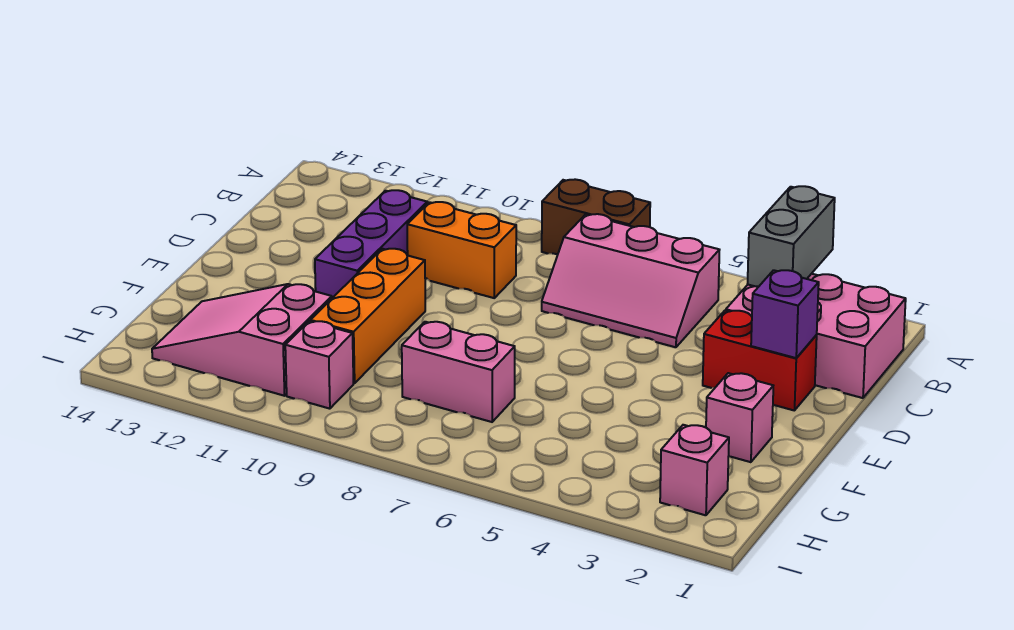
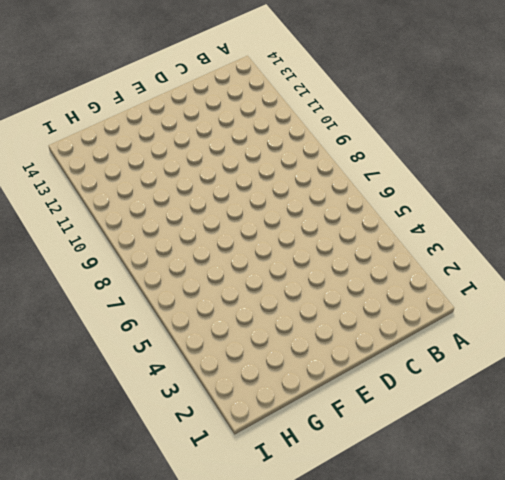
none -> brown brick A7:A8 level 1
none -> pink brick B1:C3 level 1
none -> pink slope B5:C7 level 1 top B

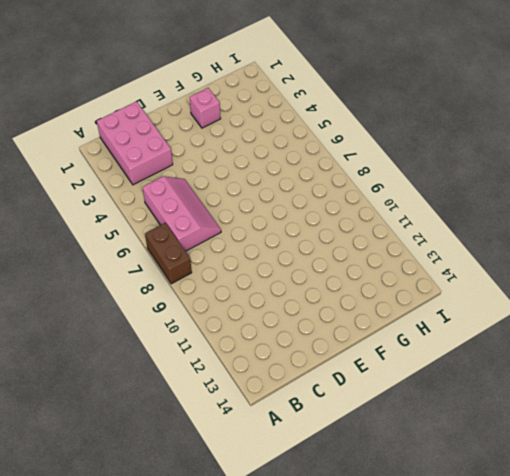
none -> orange brick C9:C10 level 1
none -> purple brick C11:E11 level 1
none -> red brick D2:D3 level 1

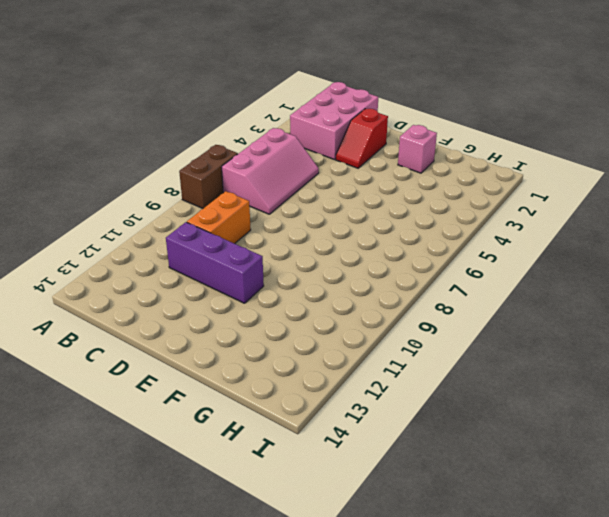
red slope D2:D3 level 1 top 2 -> red brick D2:D3 level 1
none -> orange brick E10:G10 level 1
none -> pink brick G7:G8 level 1
none -> pink slope G11:H13 level 1 top 11

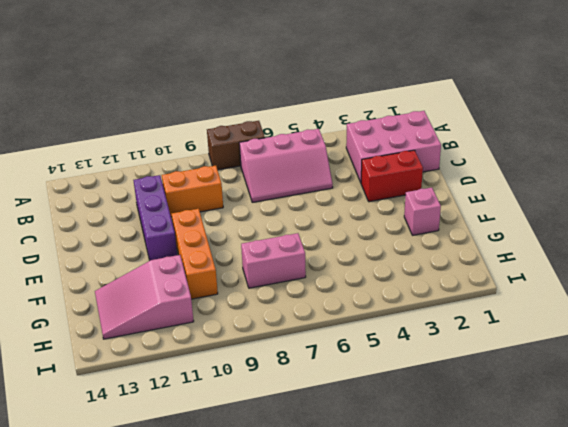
none -> pink brick H2 level 1
none -> pink brick H10 level 1
none -> grey brick A3:B3 level 2

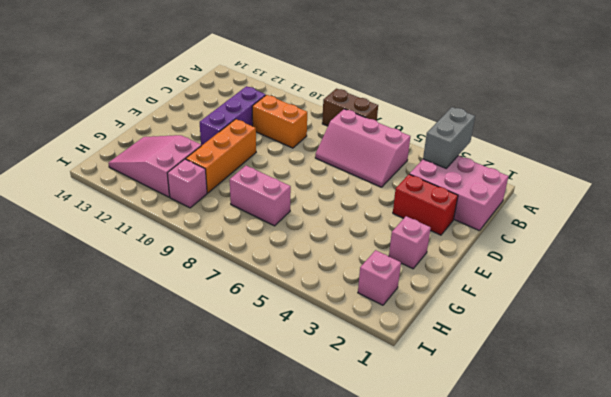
none -> purple brick D2 level 2

